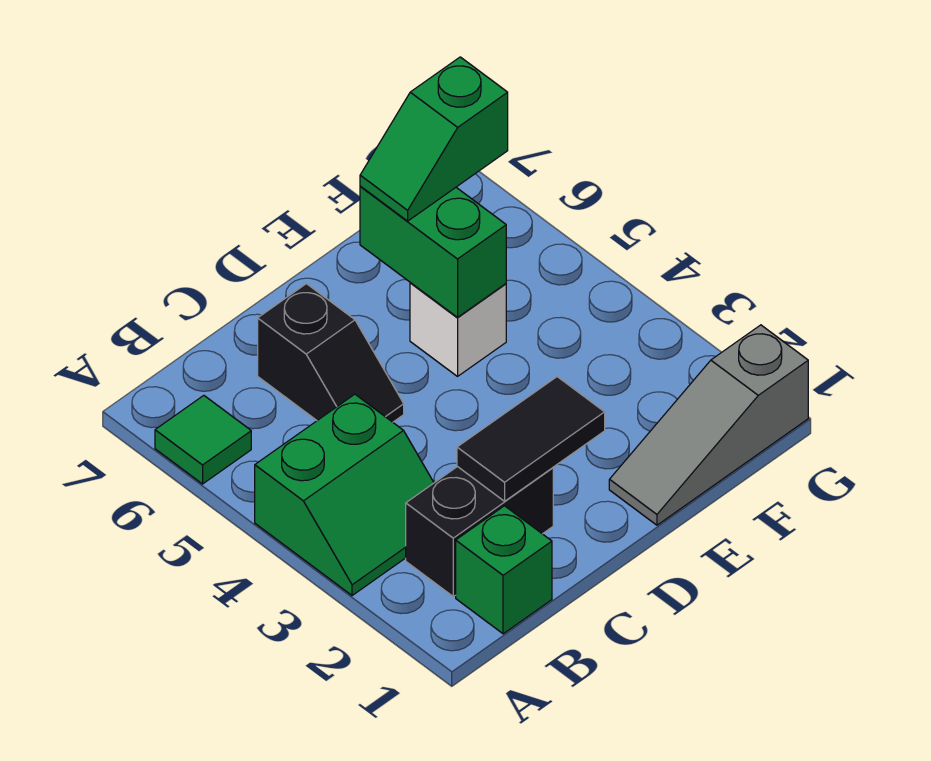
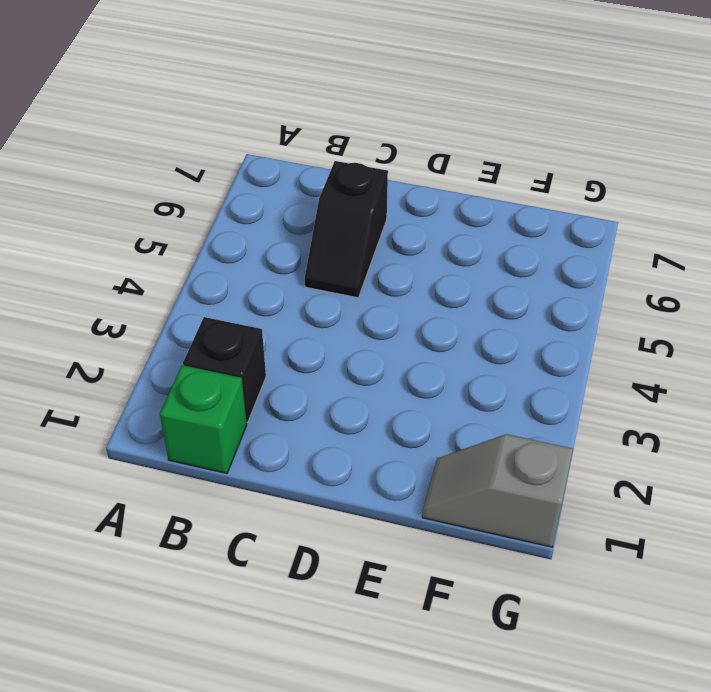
black brick B2 level 1 -> black brick B2:C2 level 1
grey slope F1:G1 level 1 top G -> grey slope E1:G1 level 1 top G
none -> green slope A3:B4 level 1 top 4
none -> green tile A6 level 1

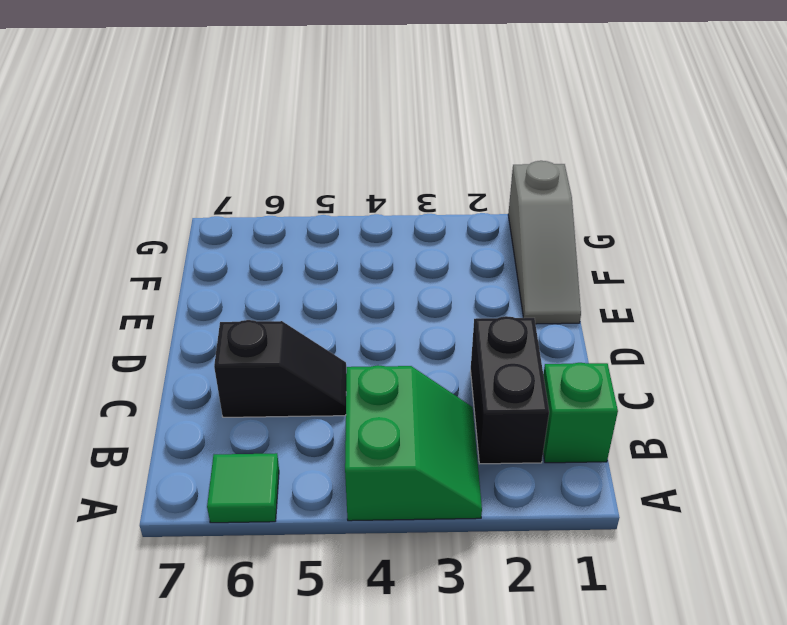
none -> white brick E5 level 1
none -> black tile C2:D2 level 2

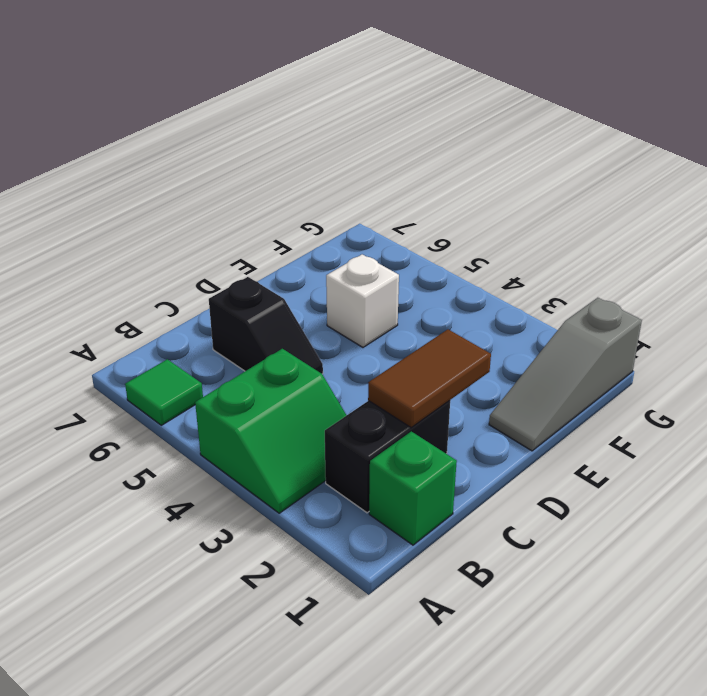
brown tile C2:D2 level 2 -> black tile C2:D2 level 2
none -> green brick E5:E6 level 2
none -> green slope E6:F6 level 3 top F

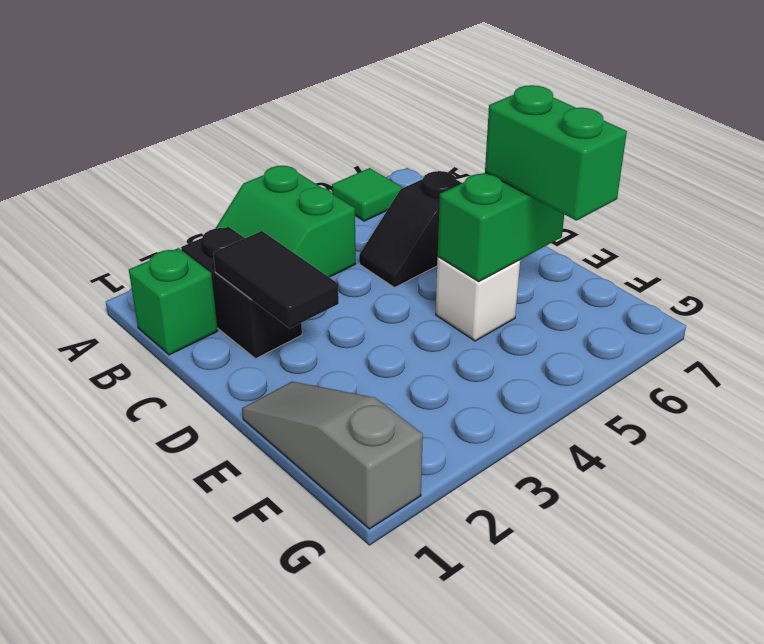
green brick E6:F6 level 3 -> green slope E6:F6 level 3 top F

